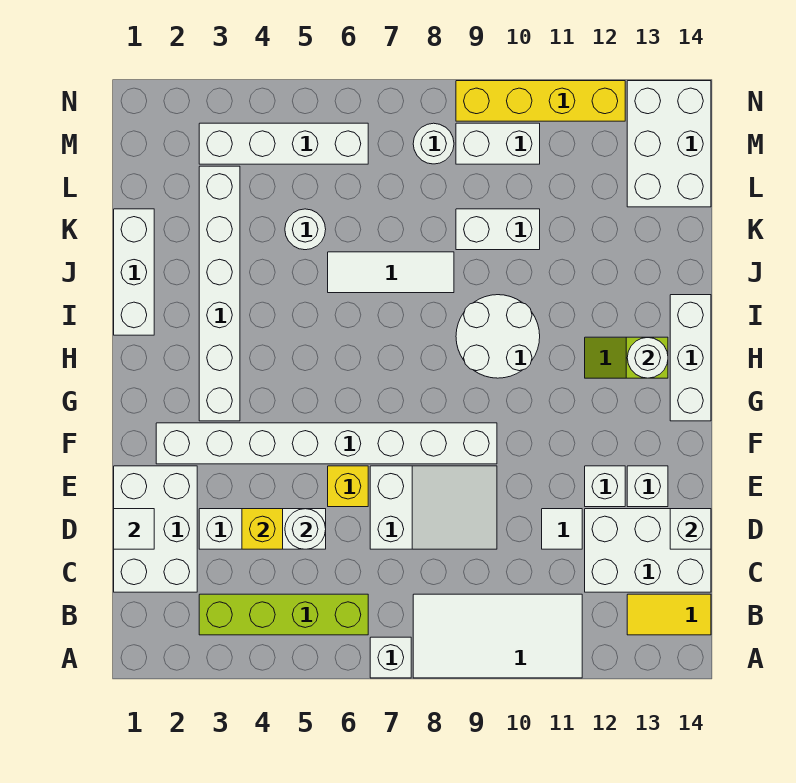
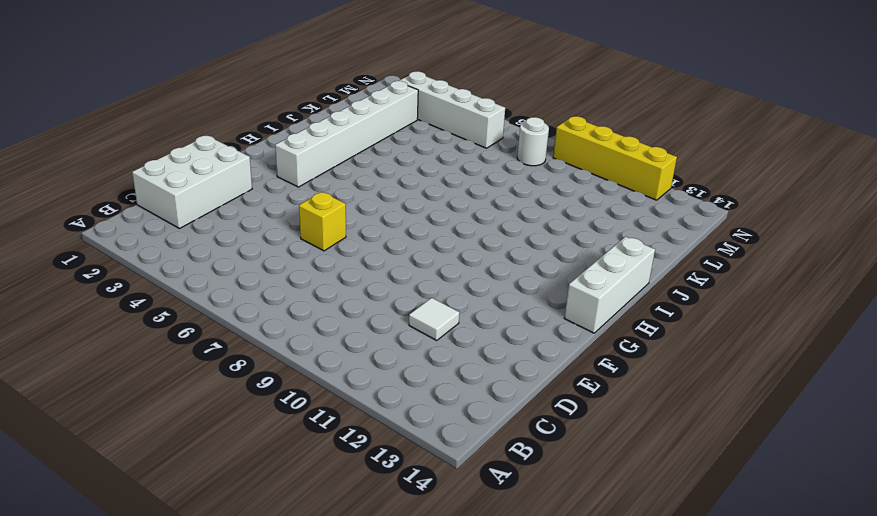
none -> white brick A7 level 1
none -> white tile A8:B11 level 1
none -> lime brick B3:B6 level 1
none -> yellow tile B13:B14 level 1

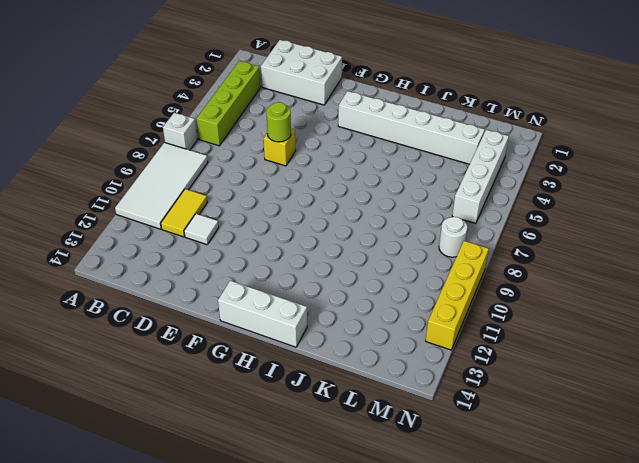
yellow tile C10:C11 level 1 -> yellow tile B13:B14 level 1
lime round brick E6 level 2 -> none
none -> white brick C12:D14 level 1
none -> white brick D3:D5 level 1
none -> white slope D7:E9 level 1 top 7
none -> white brick E12 level 1

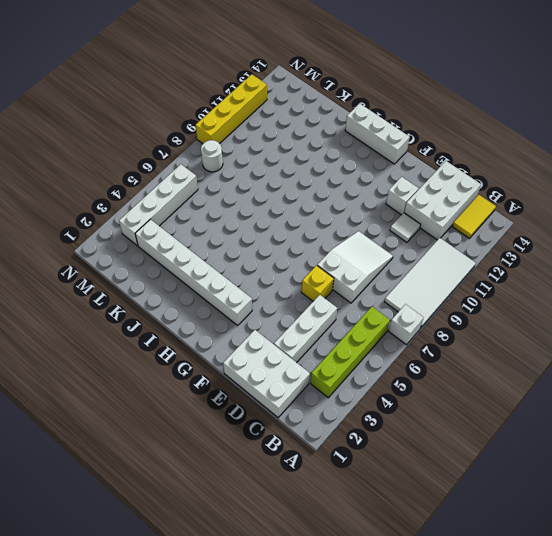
none -> white brick E13 level 1
none -> white brick F2:F9 level 1
none -> white round brick H9:I10 level 1
none -> lime slope H12:H13 level 1 top 13

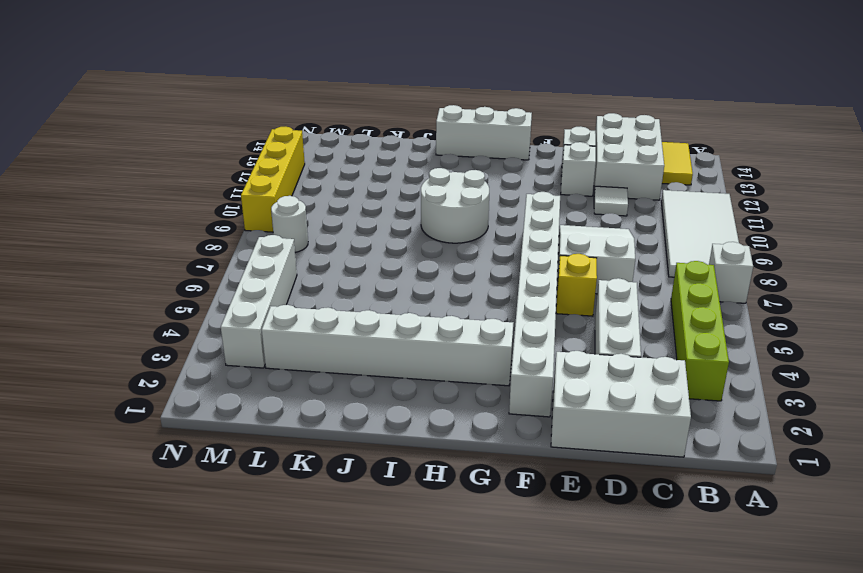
none -> lime slope H12:H13 level 1 top 13
none -> white brick I1:K1 level 1
none -> white tile J6:J8 level 1
none -> white round brick K5 level 1

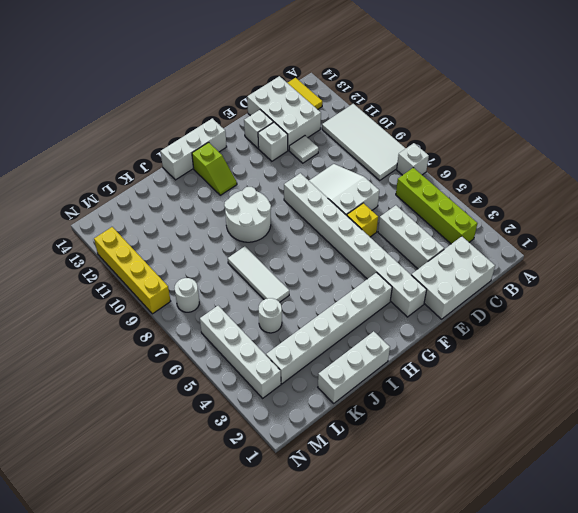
none -> white brick K9:K10 level 1
none -> white brick L13:N14 level 1
none -> white brick M9:M10 level 1
none -> white tile D1 level 2

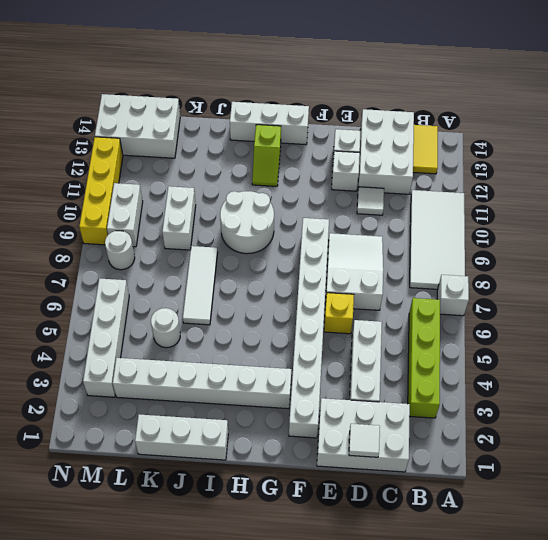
none -> yellow brick D4 level 2
none -> white round brick D5 level 2
none -> white brick D14 level 2
none -> white round brick H13 level 2

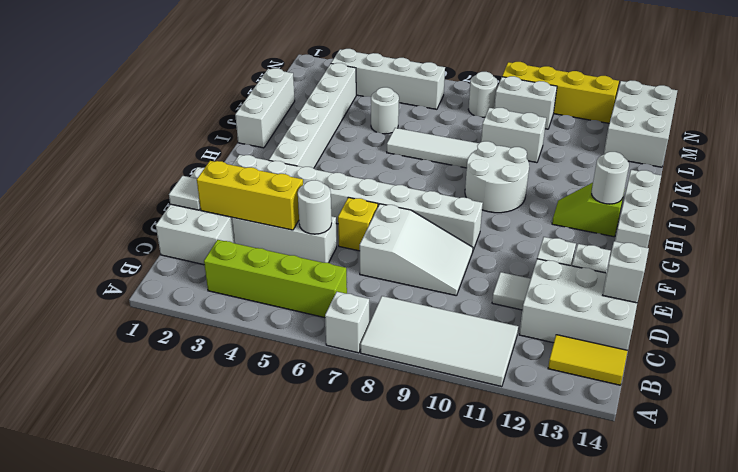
yellow brick D2:D4 level 2 -> yellow brick D4 level 2

